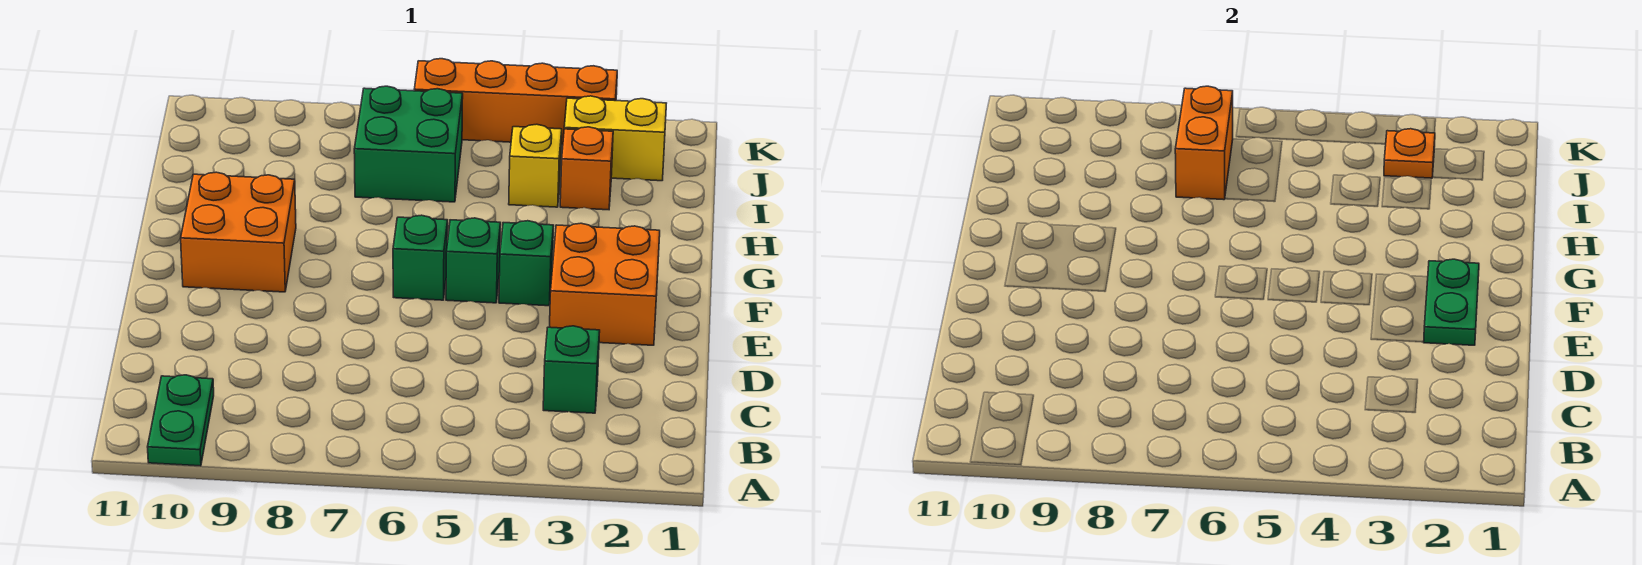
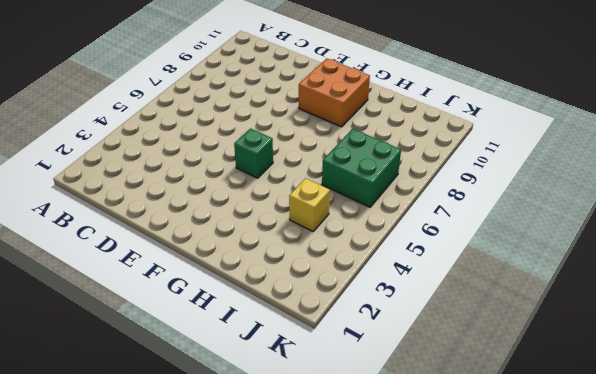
none -> green plate A10:B10 level 1
none -> green brick C3 level 1
none -> orange brick E2:F3 level 1

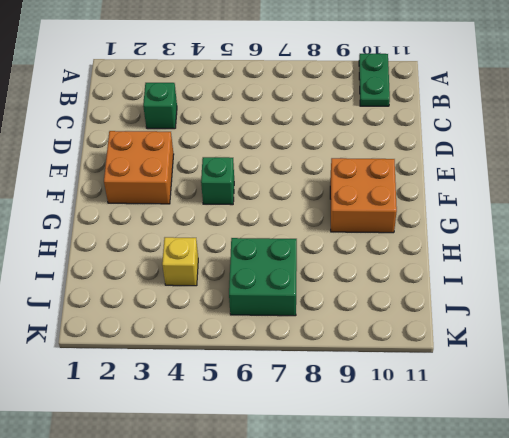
none -> green brick F4 level 1
none -> green brick F6 level 1
none -> orange brick I3 level 1

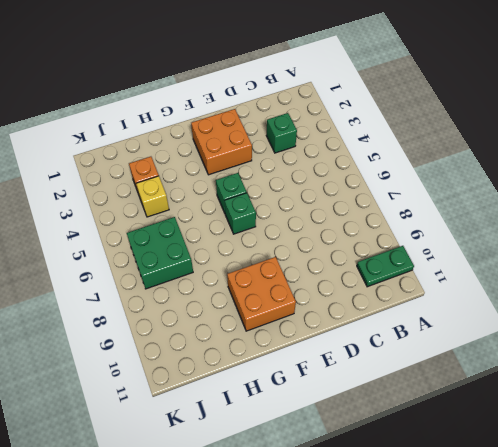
none -> green brick F4 level 1
none -> yellow brick J2:J3 level 1
none -> orange brick K3:K6 level 1

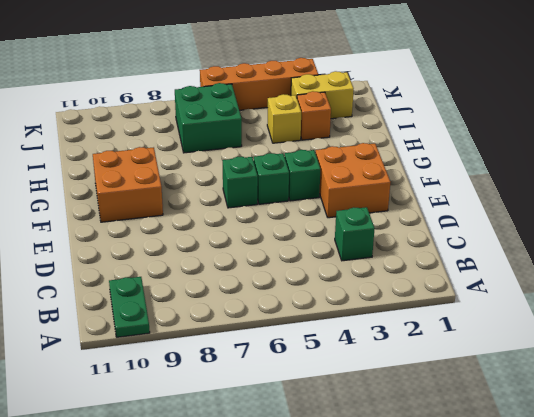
none -> green plate E2:F2 level 2
none -> orange brick I7:J7 level 2
none -> orange plate J3 level 2

